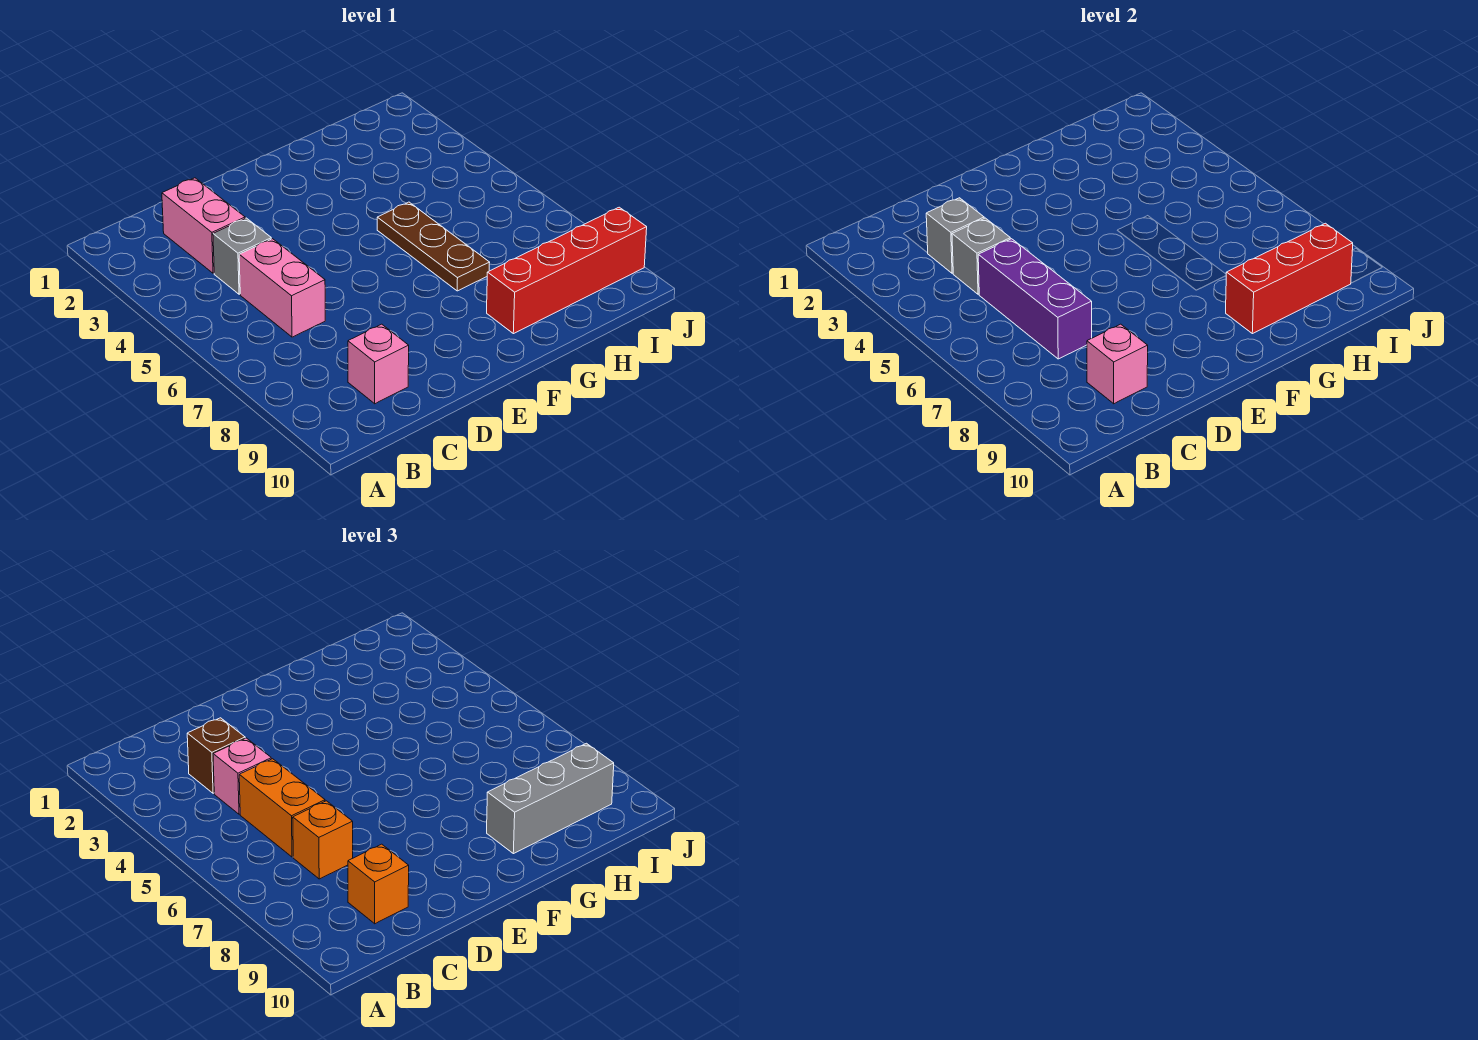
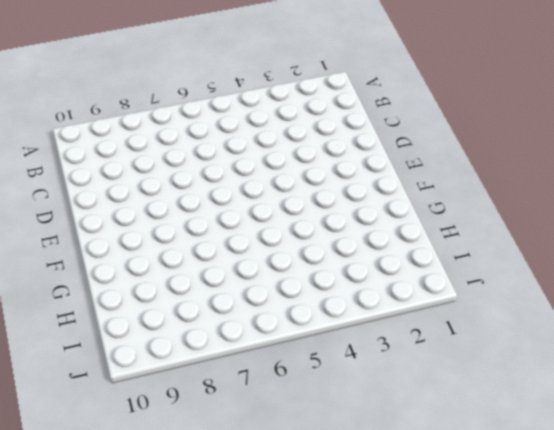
none -> pink brick C2:C3 level 1
none -> grey brick C4 level 1
none -> pink brick C5:C6 level 1

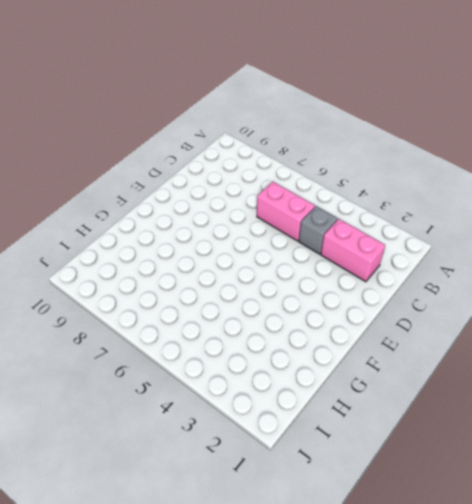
none -> pink brick C9 level 1
none -> brown plate G5:G7 level 1
none -> red brick G9:J9 level 1

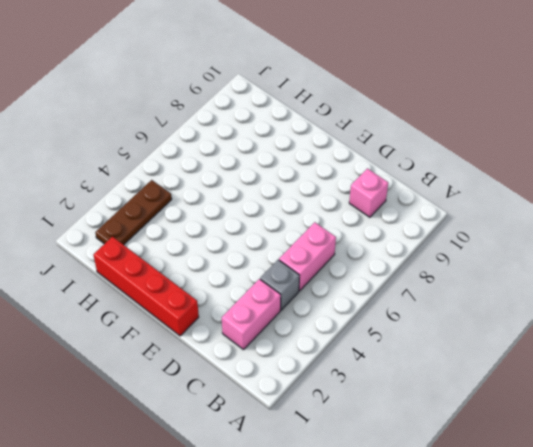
red brick E1:H1 level 1 -> red brick G9:J9 level 1
brown plate I2:I4 level 1 -> brown plate G5:G7 level 1
none -> grey brick C3 level 2
none -> grey brick C4 level 2
none -> purple brick C5:C7 level 2

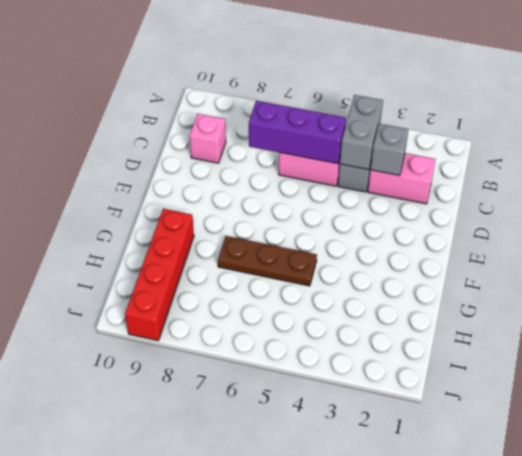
grey brick B4:C4 level 2 -> grey brick C4 level 2
none -> pink brick C9 level 2
none -> red brick G9:I9 level 2
none -> brown brick C3 level 3

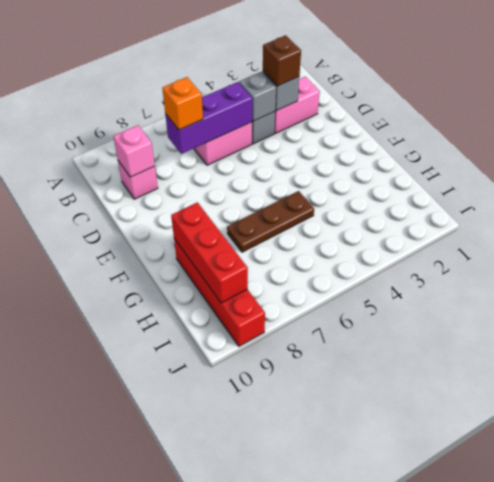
none -> pink brick C4 level 3
none -> orange brick C5:C6 level 3
none -> orange brick C9 level 3

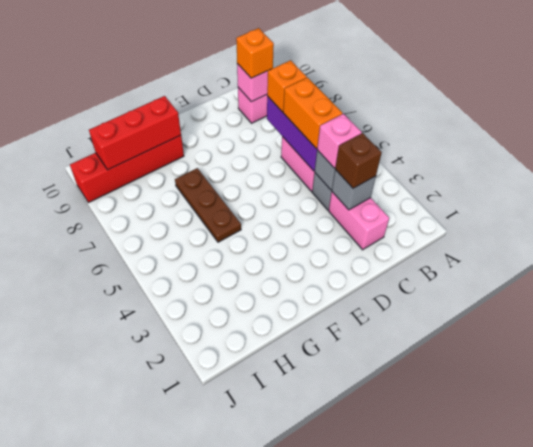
none -> grey brick G9:I9 level 3

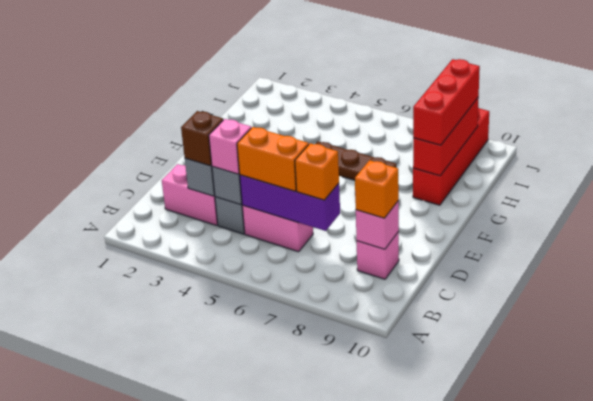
red brick G9:I9 level 3 -> grey brick G9:I9 level 3

